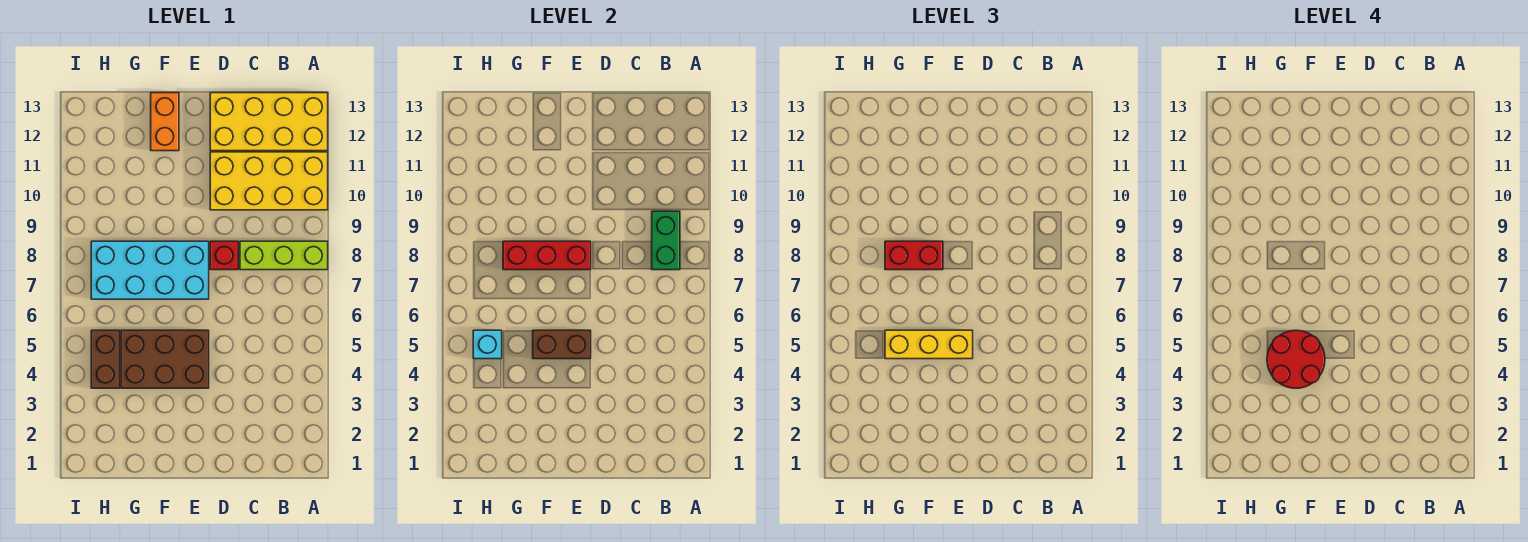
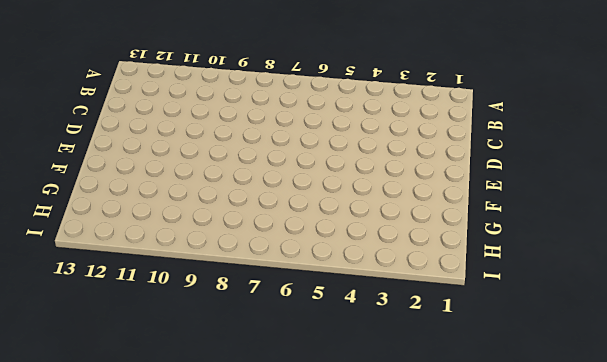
none -> lime brick A8:C8 level 1
none -> yellow brick A10:D11 level 1
none -> yellow brick A12:D13 level 1

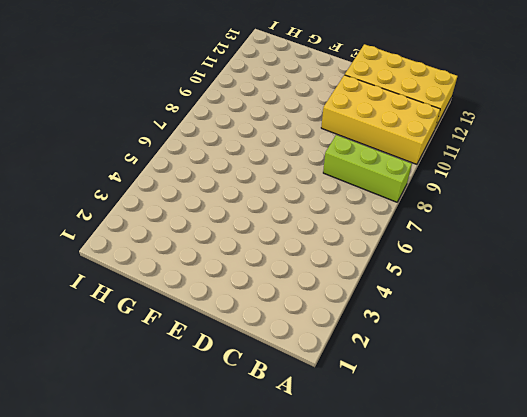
none -> red brick D8 level 1
none -> brown brick E4:G5 level 1
none -> cyan brick E7:H8 level 1

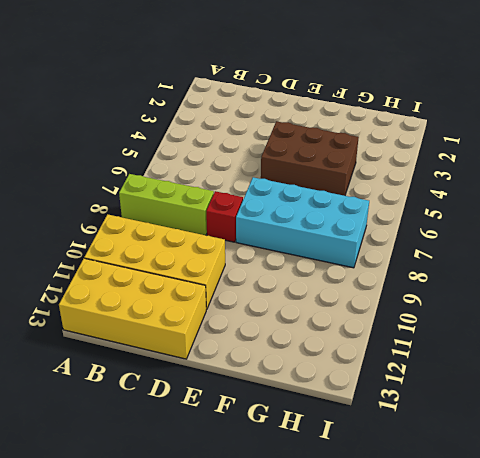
none -> orange brick F12:F13 level 1
none -> brown brick H4:H5 level 1
none -> green brick B8:B9 level 2

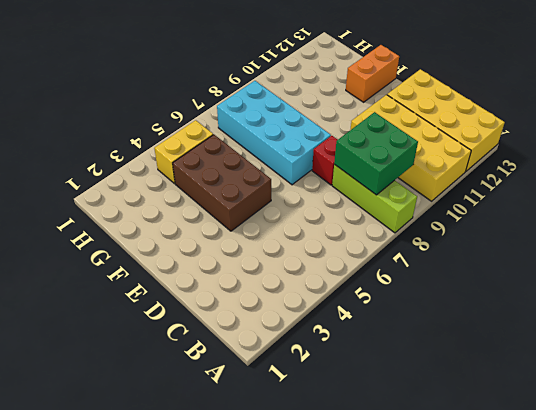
green brick B8:C9 level 2 -> green brick B8:B9 level 2
yellow brick H4:H5 level 1 -> brown brick H4:H5 level 1
none -> brown brick E5:F5 level 2
none -> red brick E8:G8 level 2
none -> cyan brick H5 level 2

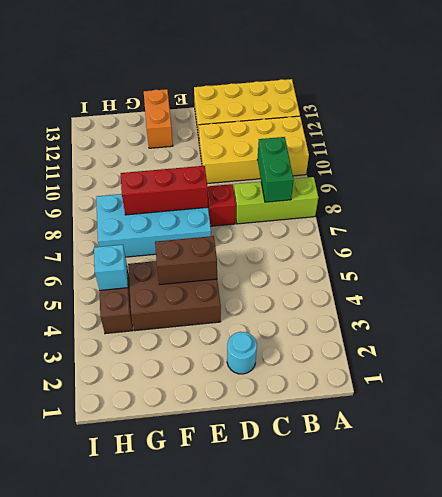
cyan round brick D2 level 1 -> none
none -> yellow brick E5:G5 level 3
none -> red brick F8:G8 level 3
none -> red round brick F4:G5 level 4

